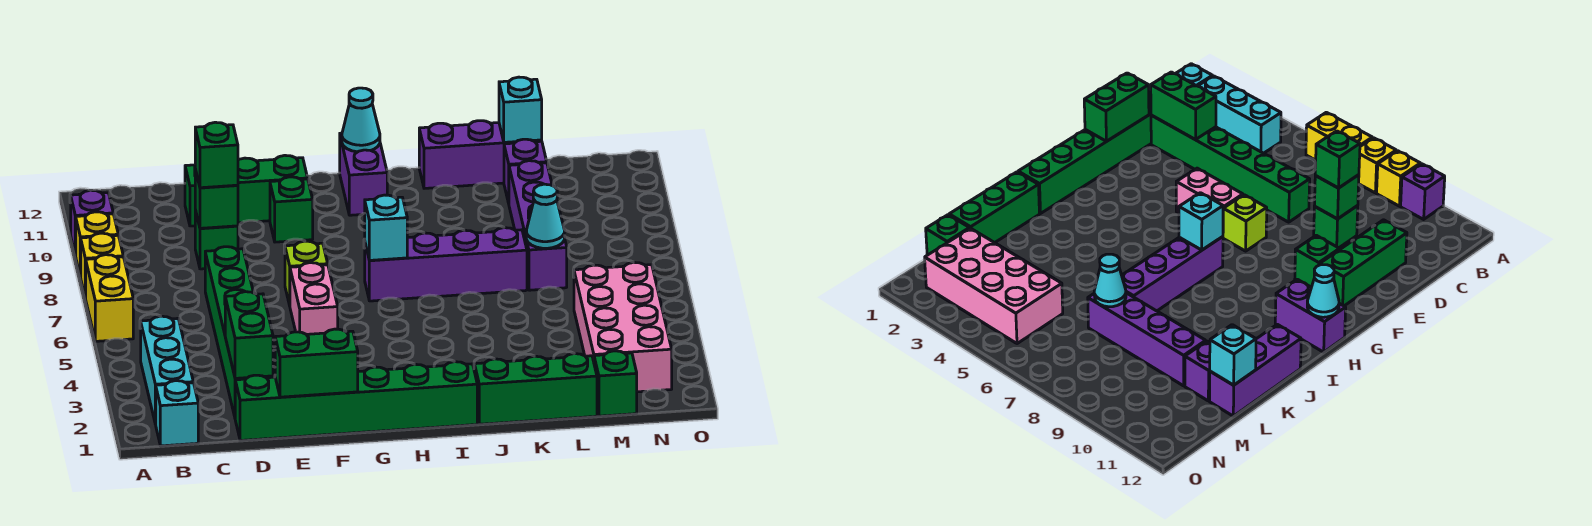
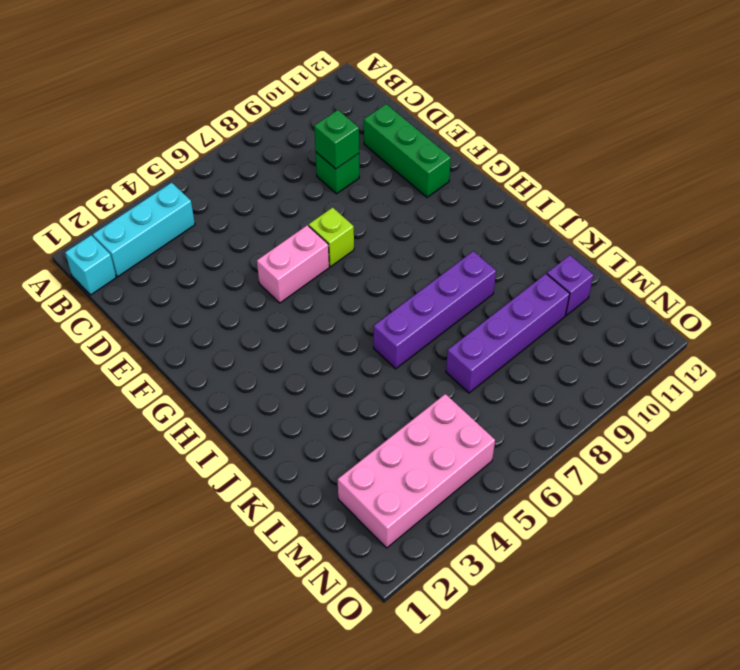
purple brick J6:J9 level 1 -> purple brick H7:K7 level 1
none -> yellow brick A6:A7 level 1
none -> yellow brick A8 level 1
none -> yellow brick A9 level 1

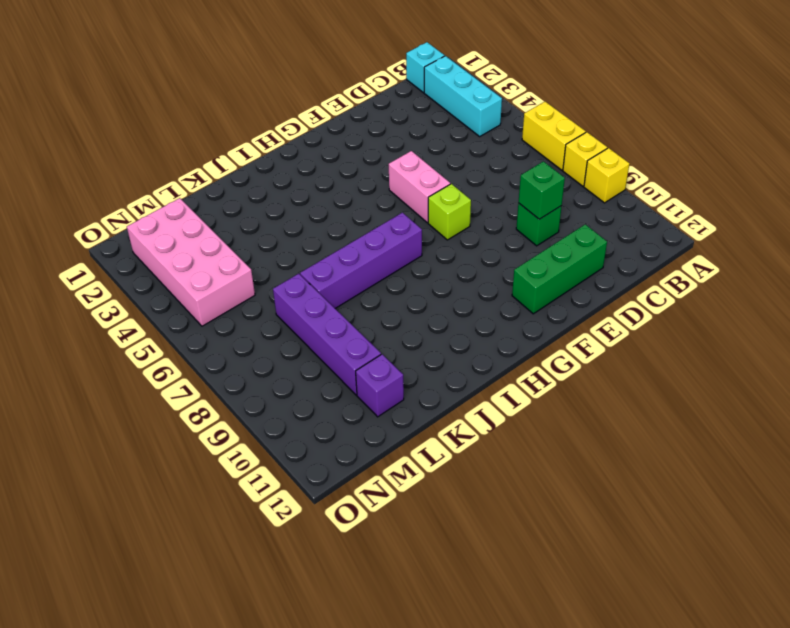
none -> purple brick A10 level 1
none -> green brick D1:I1 level 1
none -> green brick D2:D7 level 1

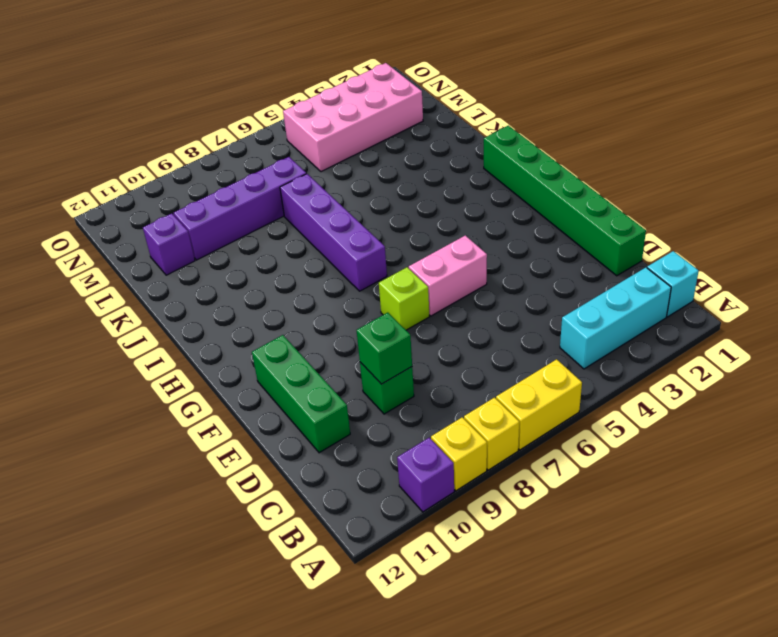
none -> green brick D2:D7 level 1
none -> green brick F10 level 1
none -> purple brick H11:H12 level 1

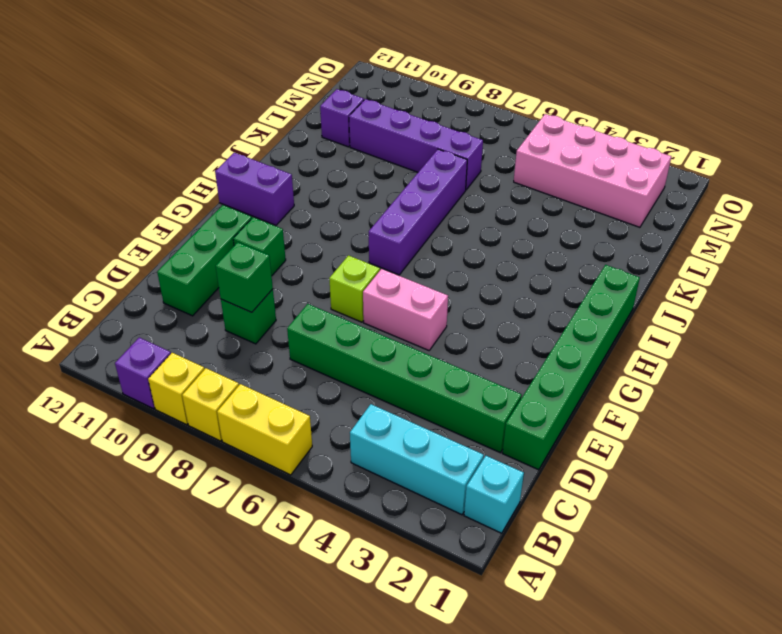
none -> green brick J1:L1 level 1
none -> purple brick J12:L12 level 1
none -> green brick M1 level 1

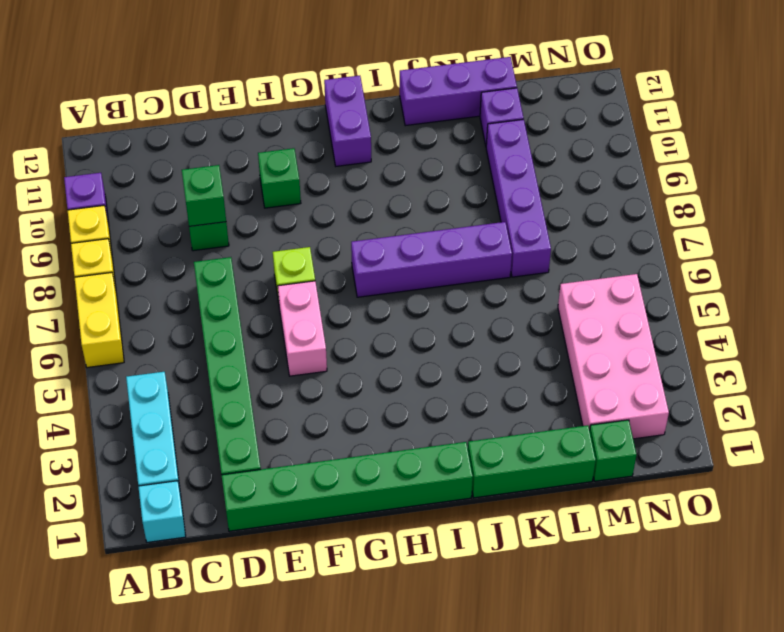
none -> green brick D11:F11 level 1
none -> green brick D2:D3 level 2
none -> green brick E1:F1 level 2

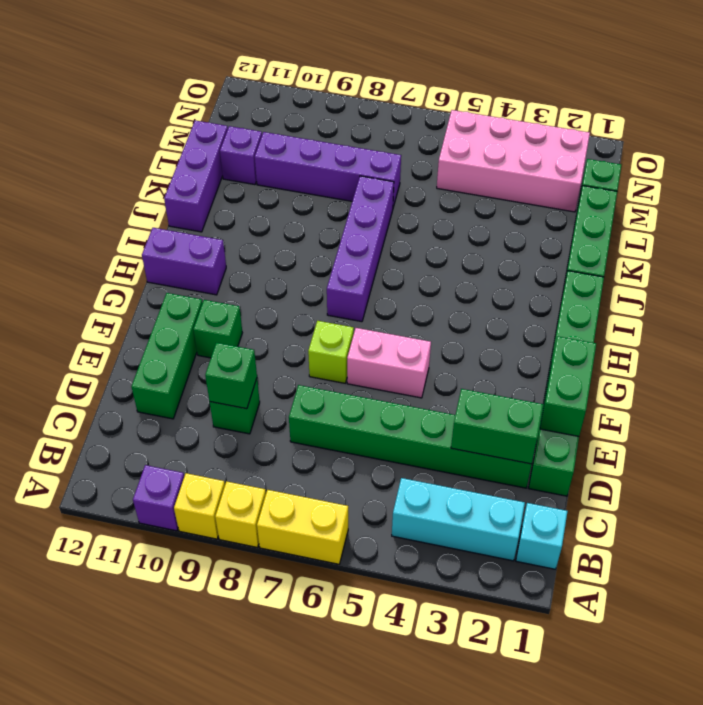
none -> cyan brick H7 level 2
none -> cyan cone H12 level 2
none -> cyan cone L7 level 2

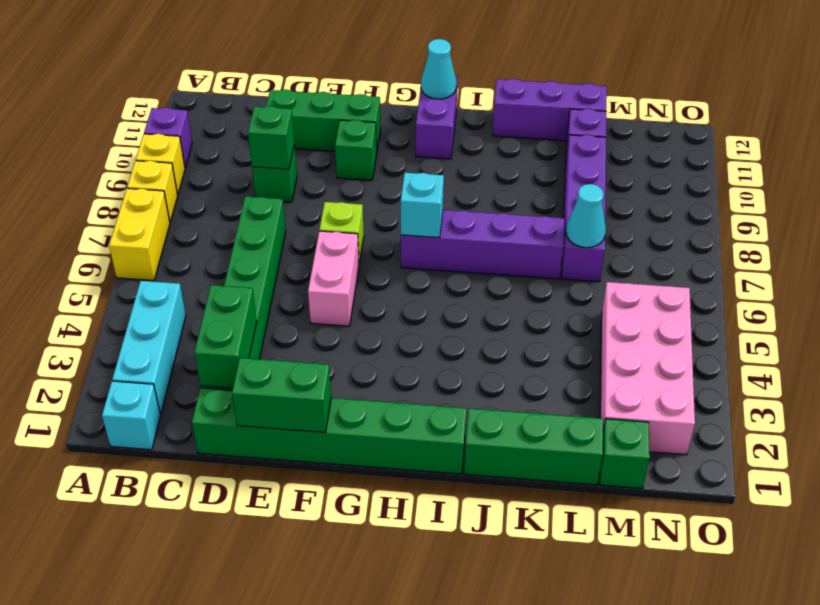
none -> cyan brick L12 level 2
none -> green brick D9 level 3

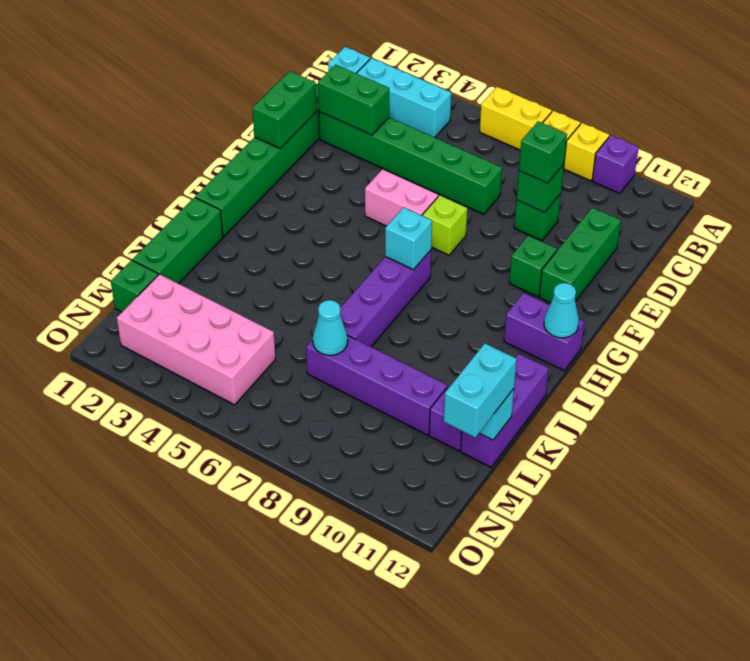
cyan brick L12:M12 level 3 -> none

